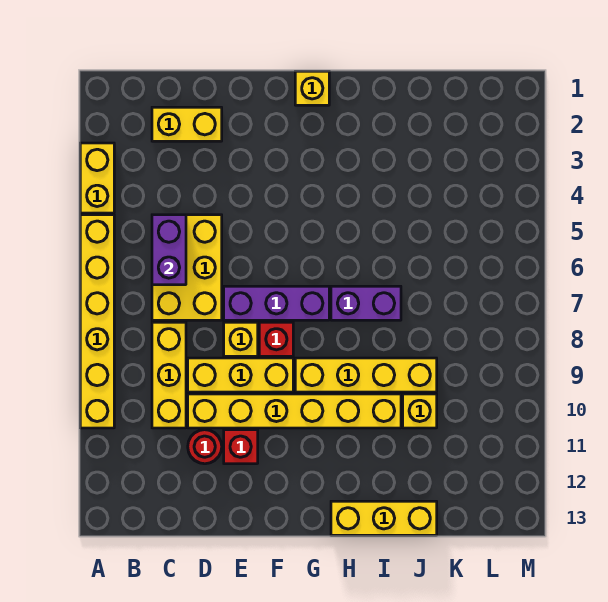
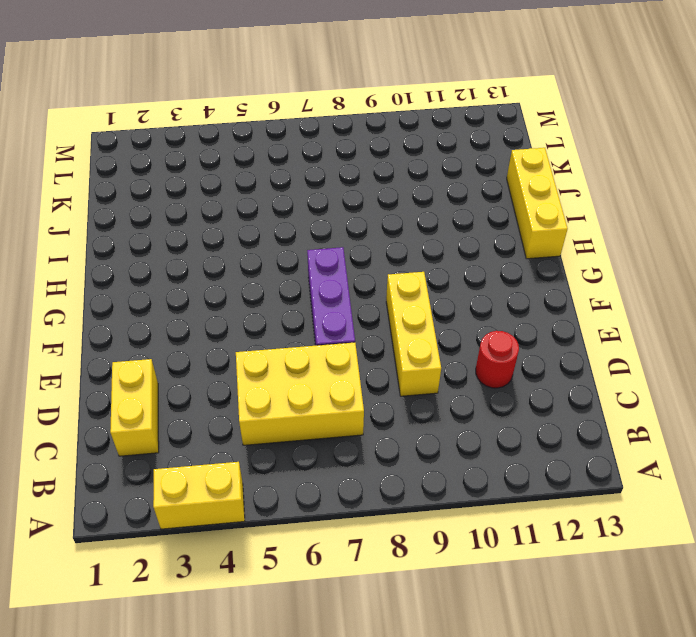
none -> yellow brick A5:A10 level 1
none -> yellow brick C8:C10 level 1
none -> yellow brick D10:I10 level 1

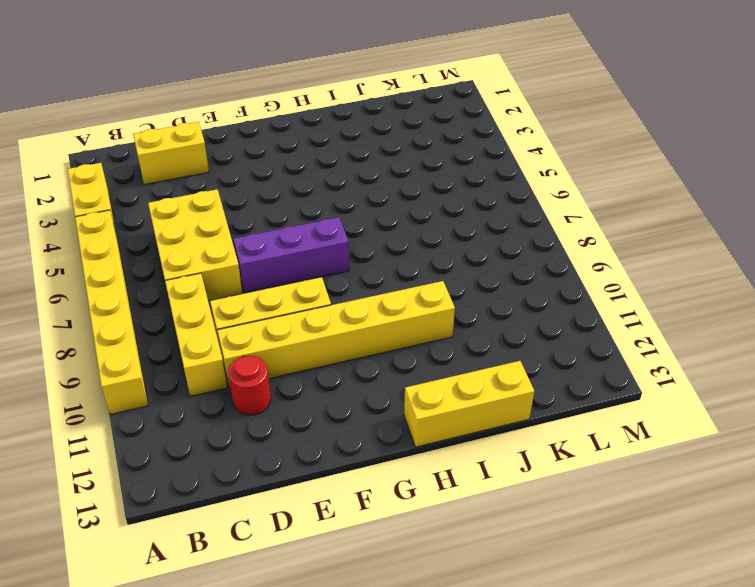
none -> yellow brick E8 level 1
none -> red brick E11 level 1
none -> red brick F8 level 1

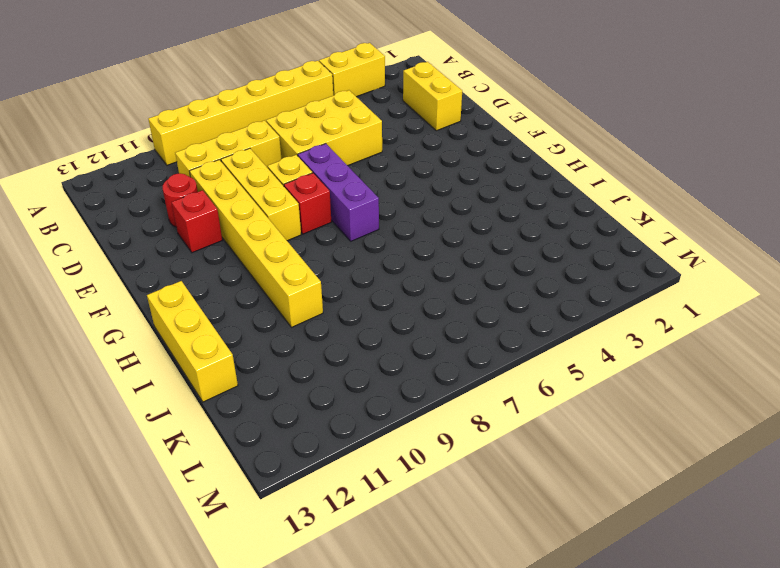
none -> yellow brick G1 level 1
none -> yellow brick G9:J9 level 1
none -> purple brick H7:I7 level 1

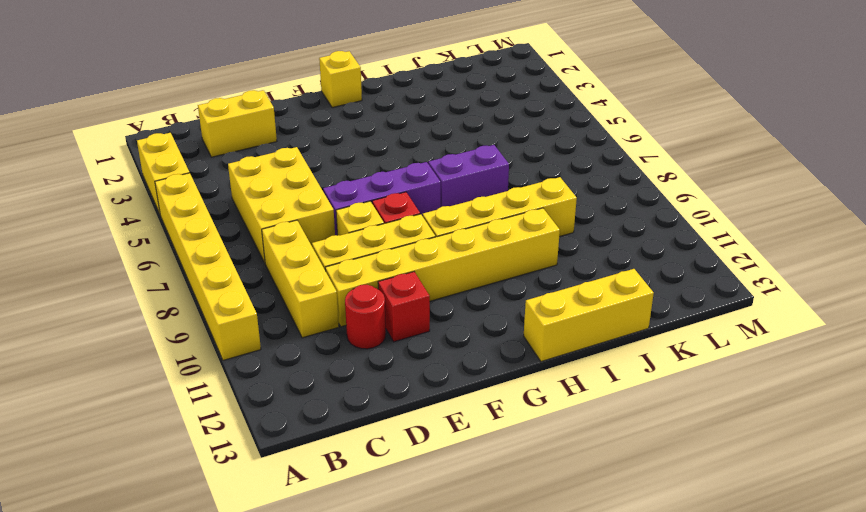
none -> yellow brick J10 level 1
none -> purple brick C5:C6 level 2

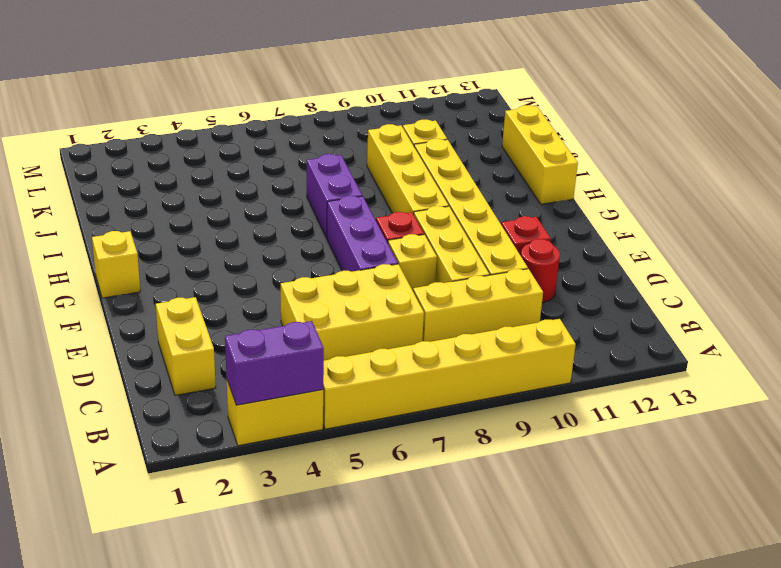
purple brick A3:A4 level 2 -> purple brick C5:C6 level 2

